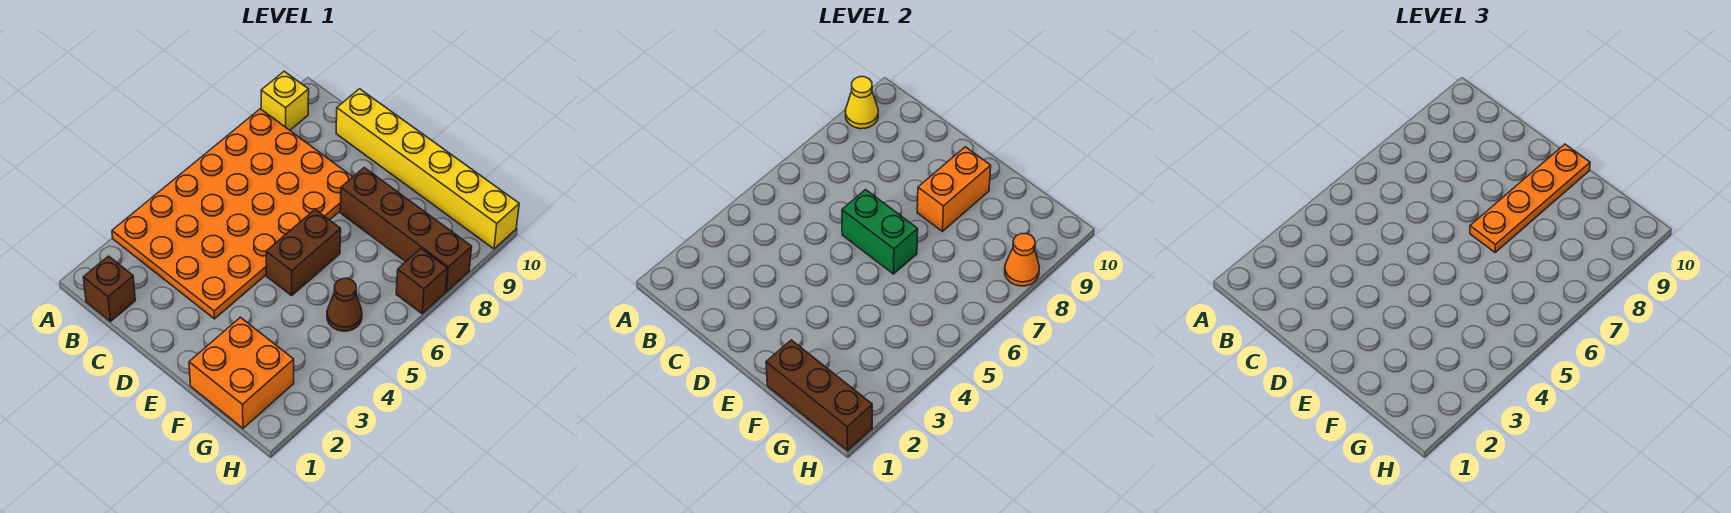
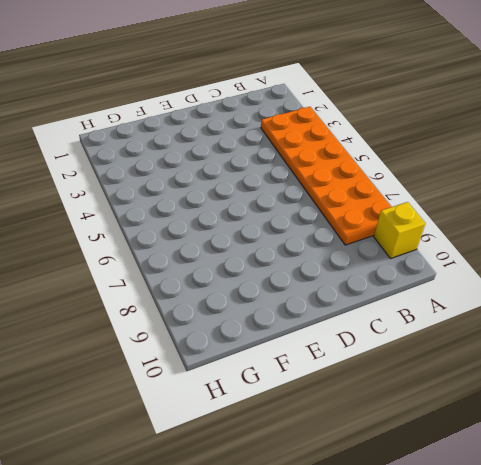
orange plate A3:B8 level 1 -> orange plate A3:D8 level 1
none -> brown brick B1 level 1
none -> yellow brick C10:H10 level 1
none -> brown brick E5:E6 level 1

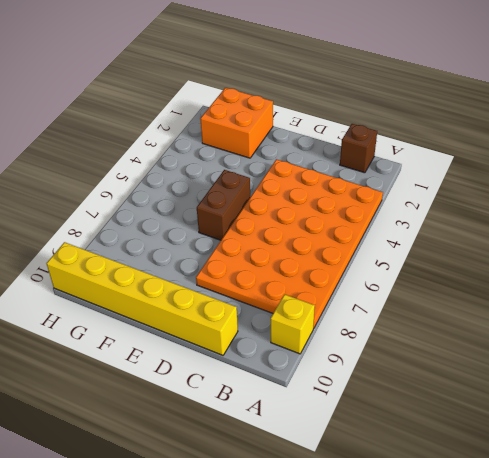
none -> brown brick E8:H8 level 1
none -> brown cone G5 level 1
none -> brown brick H7 level 1

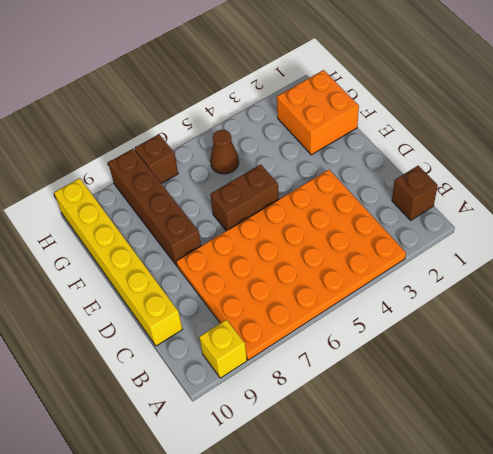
none -> yellow cone A9 level 2
none -> green brick D6:E6 level 2
none -> orange brick E8:E9 level 2

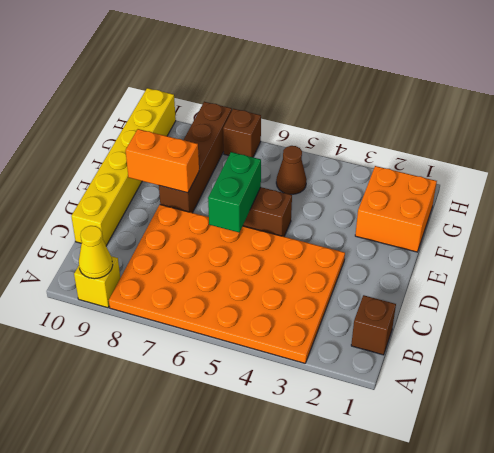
none -> brown brick F1:H1 level 2
none -> orange cone H8 level 2
none -> orange plate E7:E10 level 3

